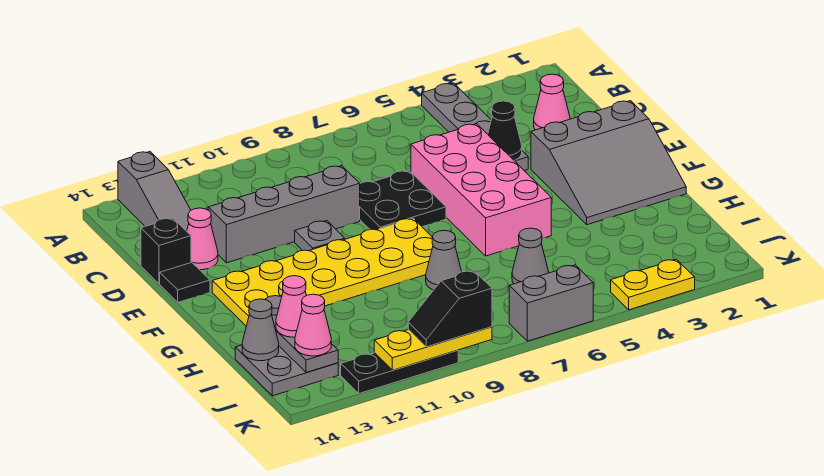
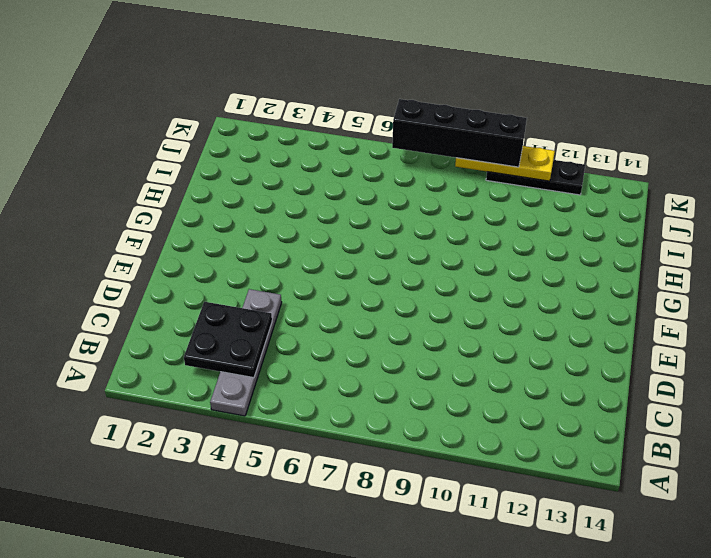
black plate B3:C4 level 2 -> black plate D7:E8 level 1
black brick K7:K10 level 3 -> black slope K9:K10 level 3 top 9
none -> grey slope A13:C13 level 1 top A
none -> pink cone C2 level 1
none -> pink brick D5:G6 level 1

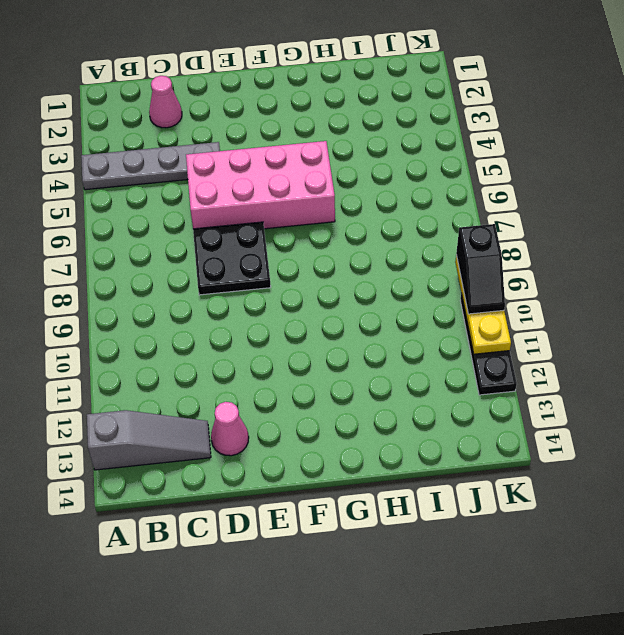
none -> grey brick D9:D12 level 1
none -> black brick D14 level 1
none -> grey slope E1:G3 level 1 top E

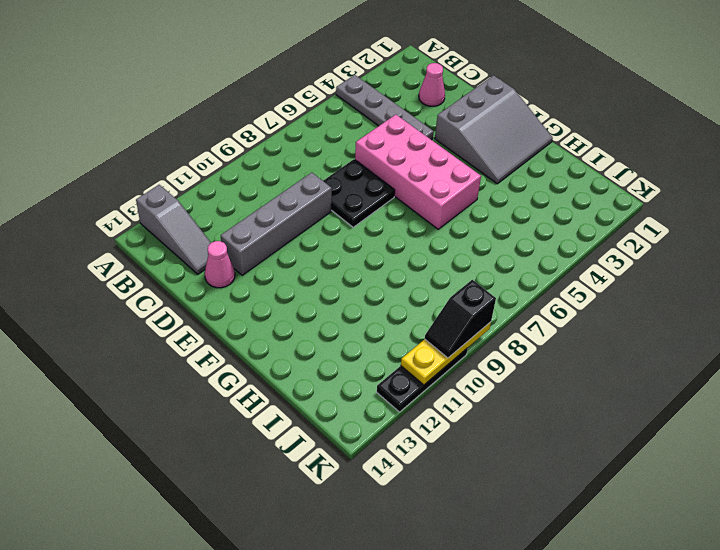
none -> black brick D14 level 1
none -> grey plate E10 level 1
none -> black tile E14 level 1

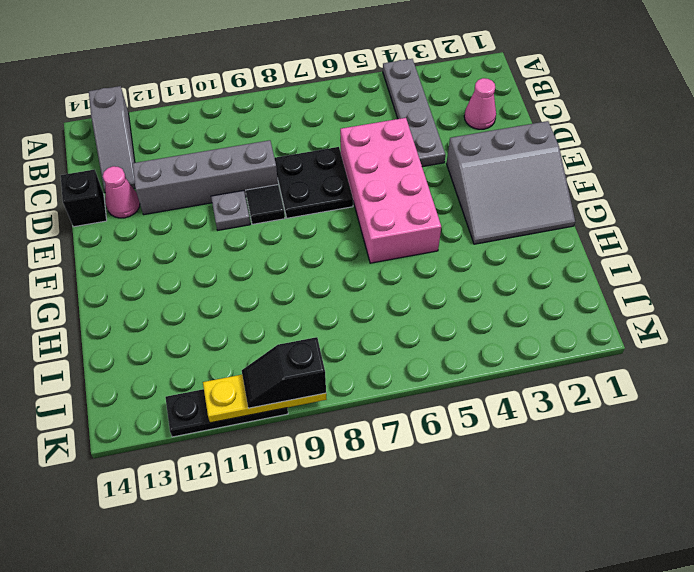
black tile E9 level 1 -> black tile E14 level 1
none -> yellow plate F8:G13 level 1
none -> grey cone H8 level 1
none -> grey cone I6 level 1

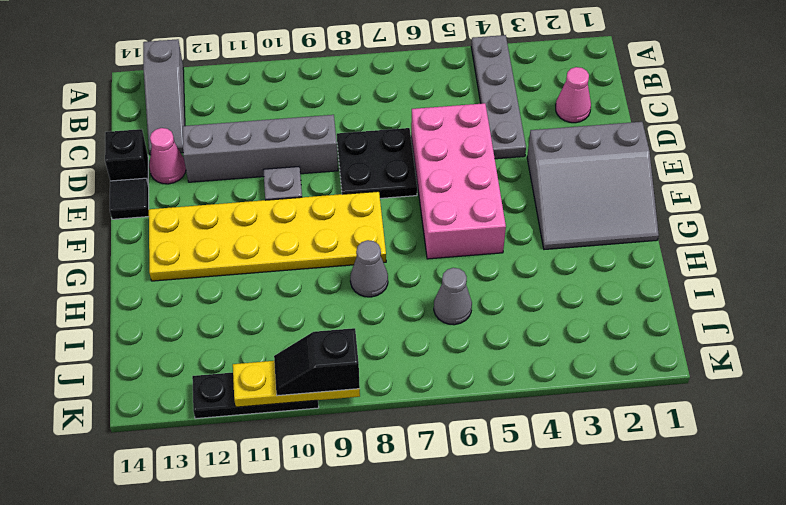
none -> grey plate I13:J14 level 1
none -> yellow plate K3:K4 level 1
none -> grey brick K6:K7 level 1

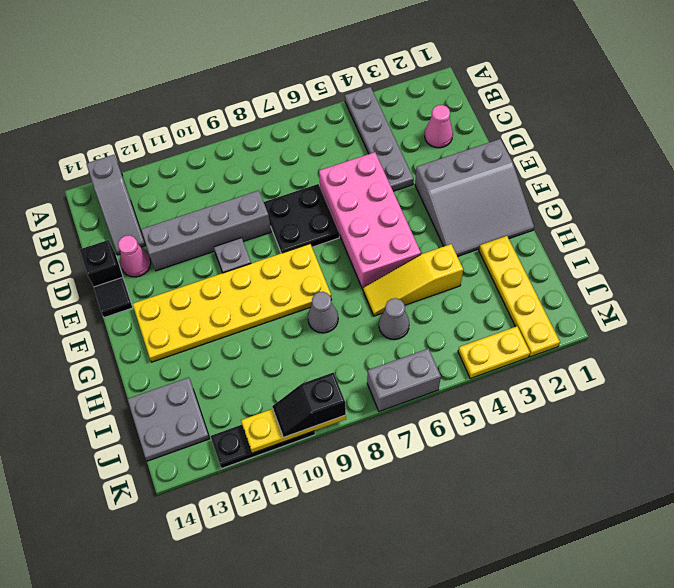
yellow plate H2:K2 level 1 -> none
yellow slope H4:H6 level 1 top 4 -> none
none -> black cone D4 level 2
none -> grey plate H13:J13 level 2
none -> grey cone I14 level 2

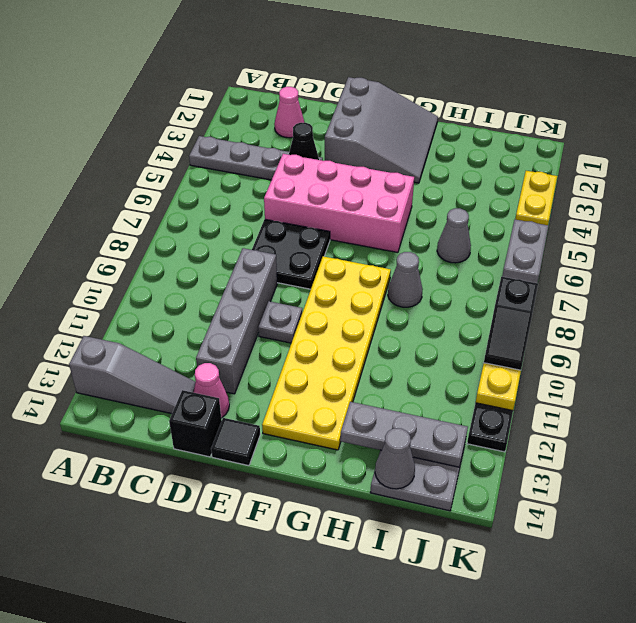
none -> pink cone I13 level 3
none -> pink cone J13 level 3

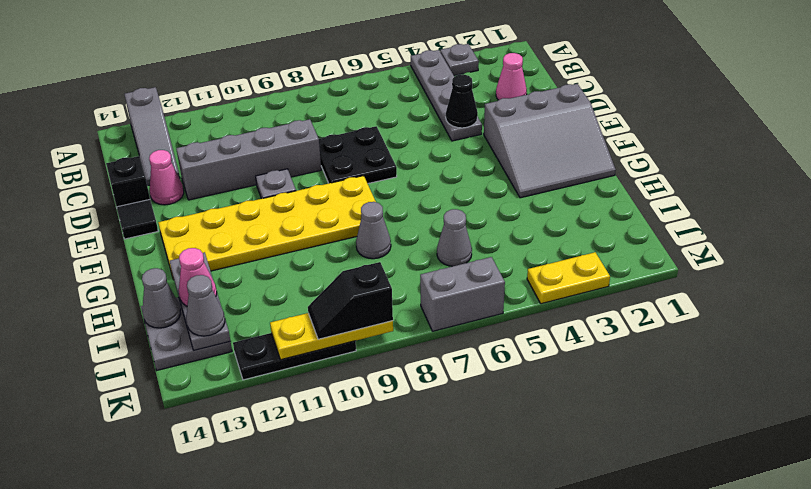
grey plate A3 level 1 -> none
grey cone J13 level 3 -> pink cone J13 level 3
none -> pink brick D5:G6 level 1

